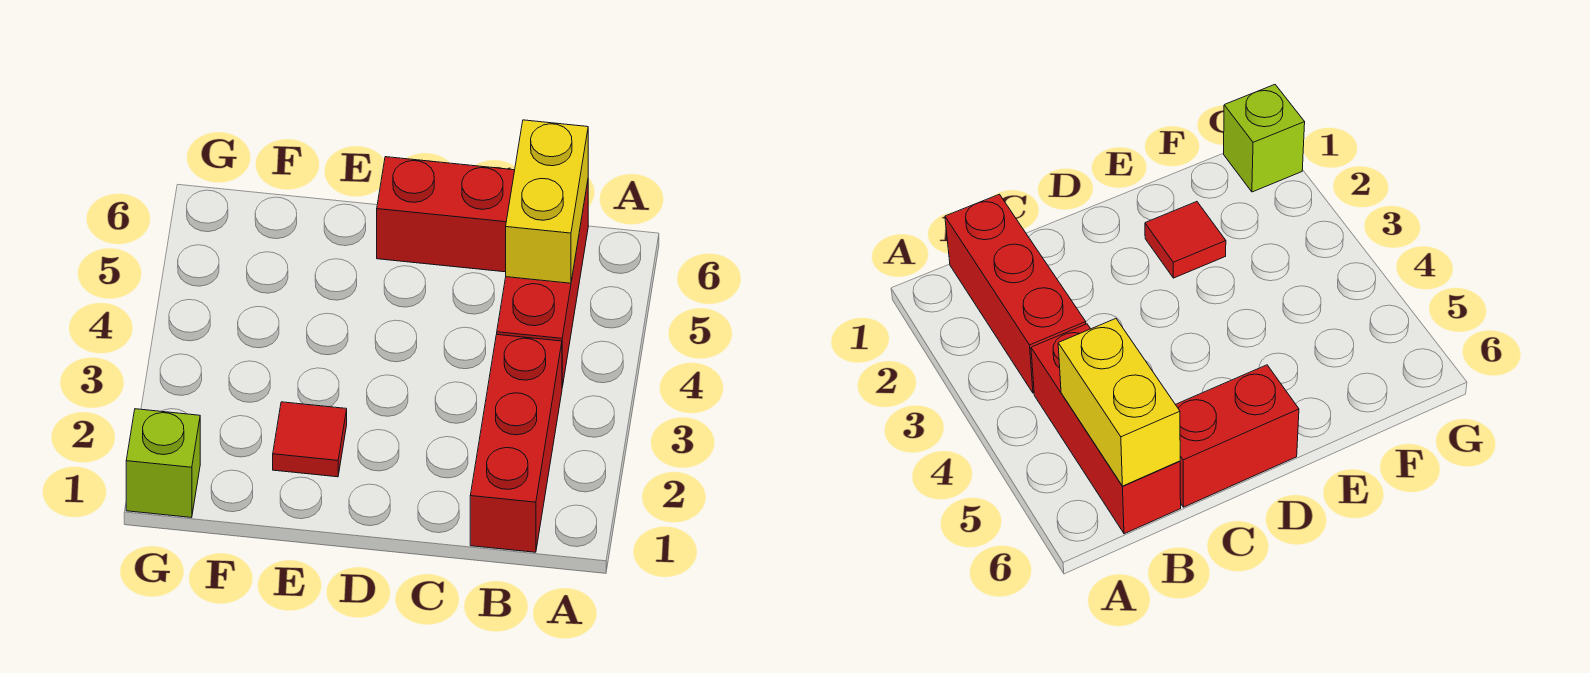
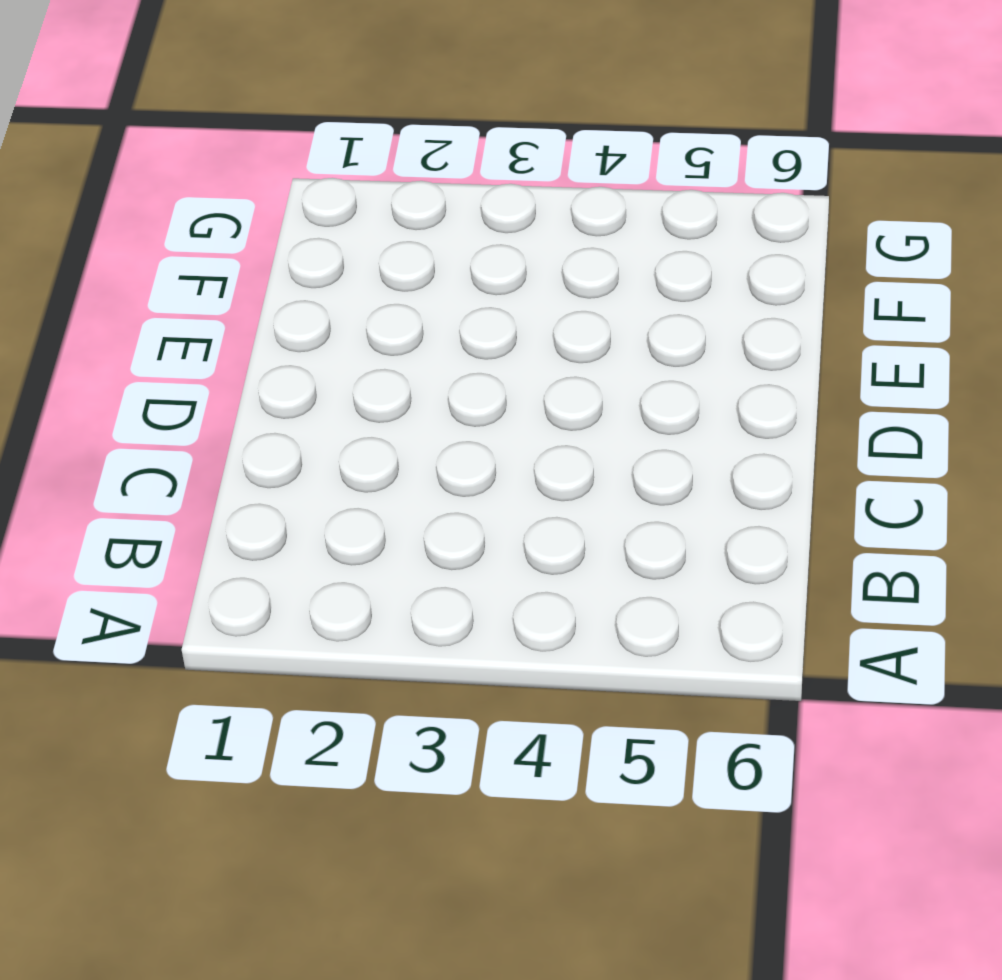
none -> red brick B1:B3 level 1
none -> red brick B4:B6 level 1

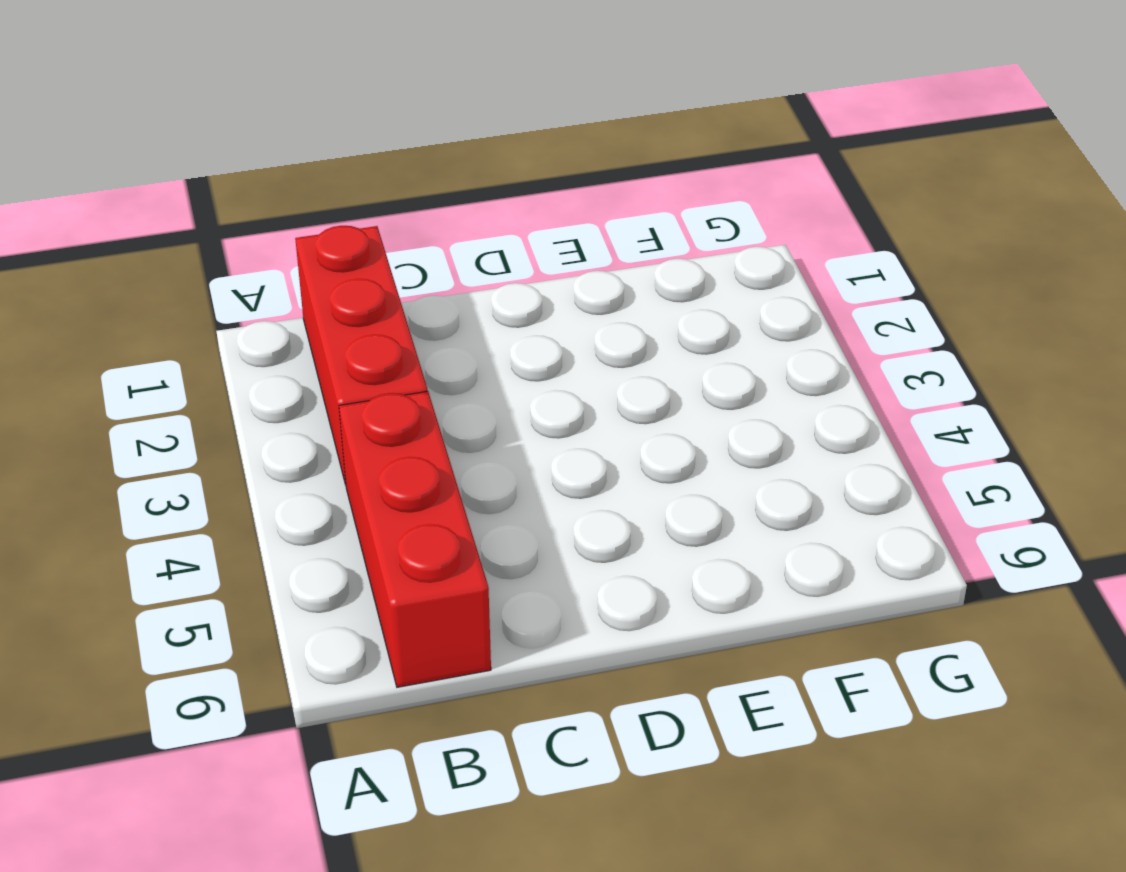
none -> red brick C6:D6 level 1
none -> red tile E2 level 1

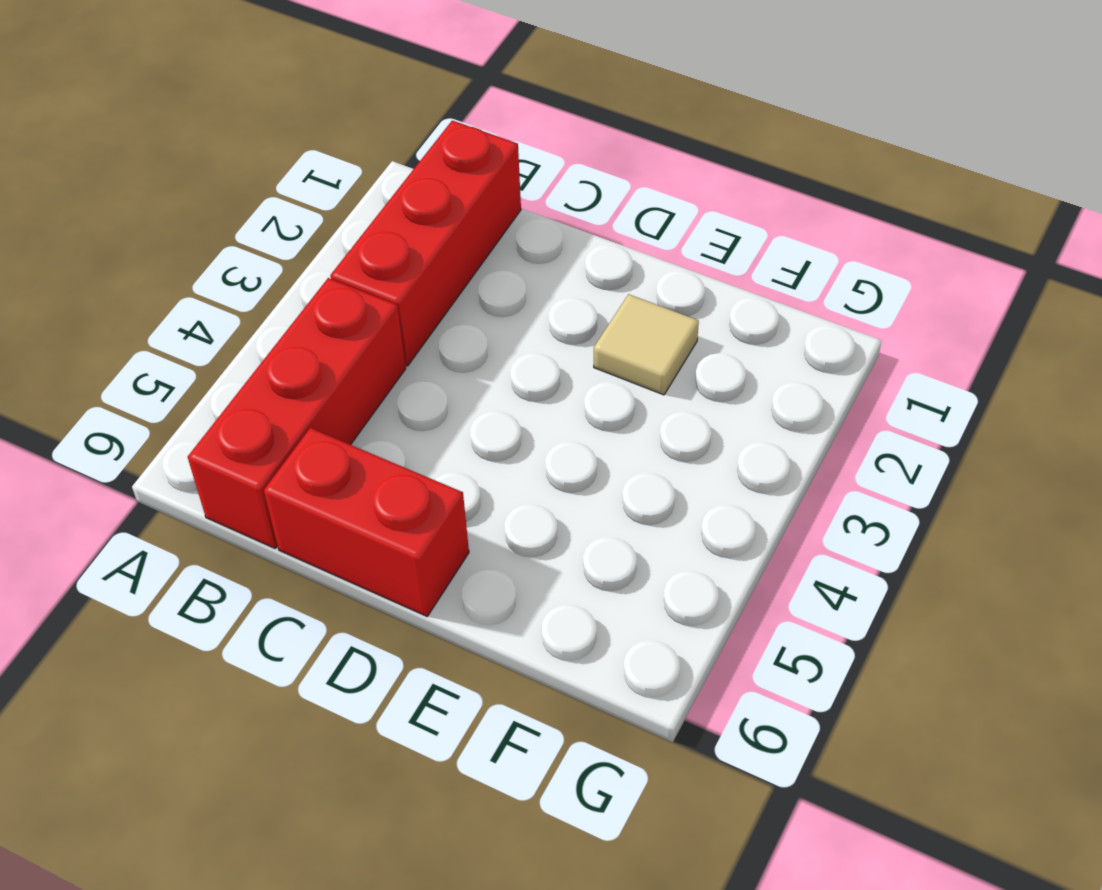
tan tile E2 level 1 -> red tile E2 level 1
none -> lime brick G1 level 1
none -> yellow brick B5:B6 level 2

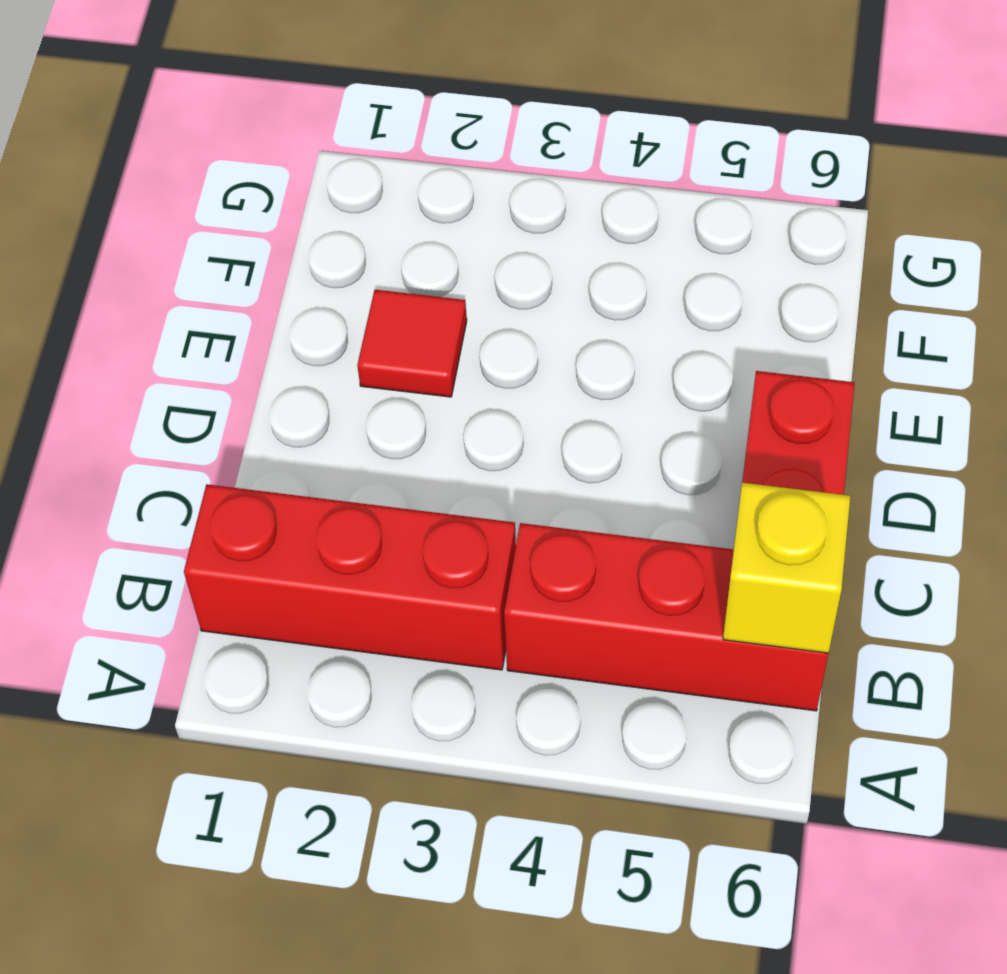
yellow brick B6 level 2 -> yellow brick B5:B6 level 2
none -> lime brick G1 level 1

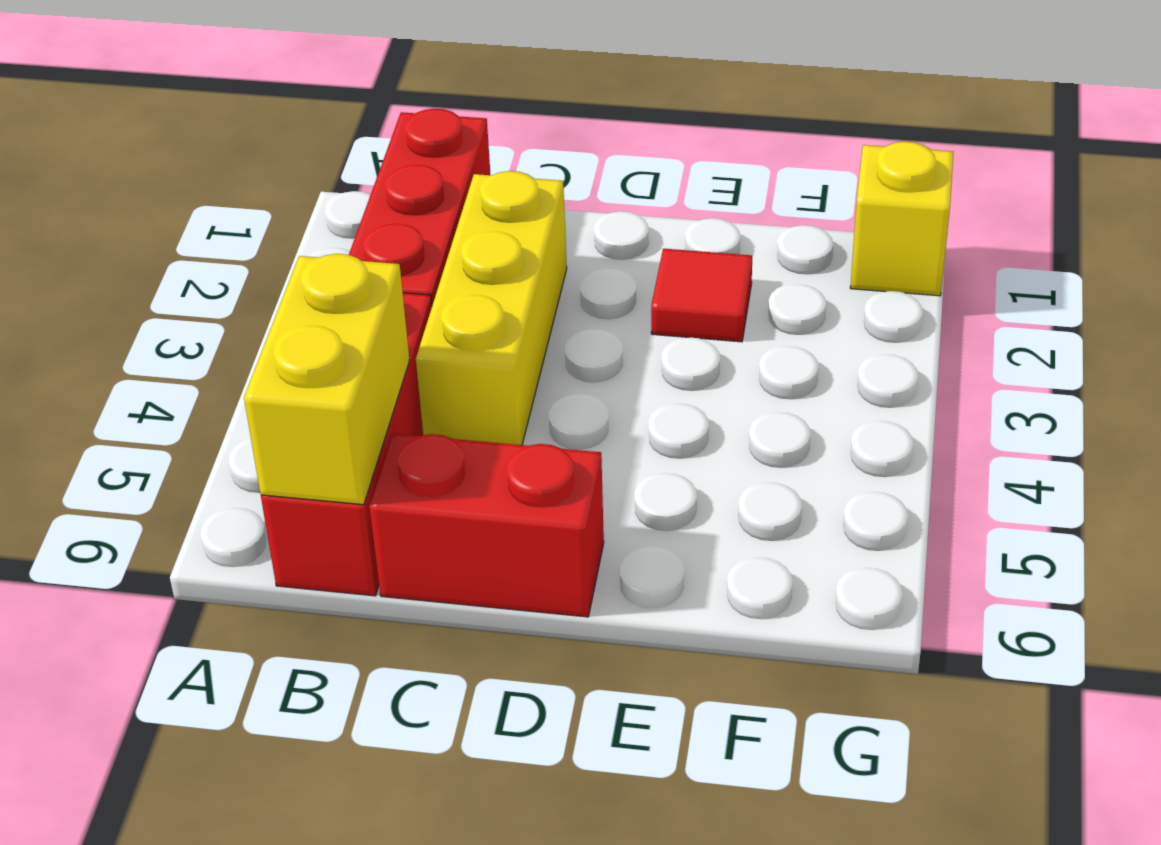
yellow brick C2:C4 level 1 -> none
yellow brick G1 level 1 -> lime brick G1 level 1

